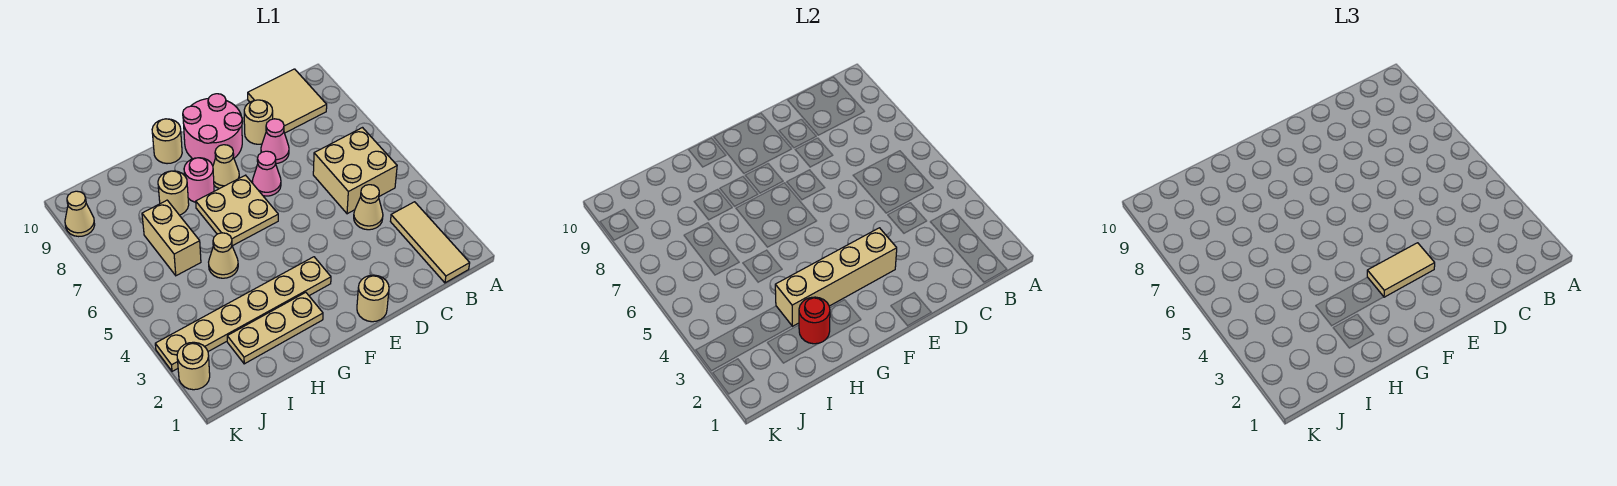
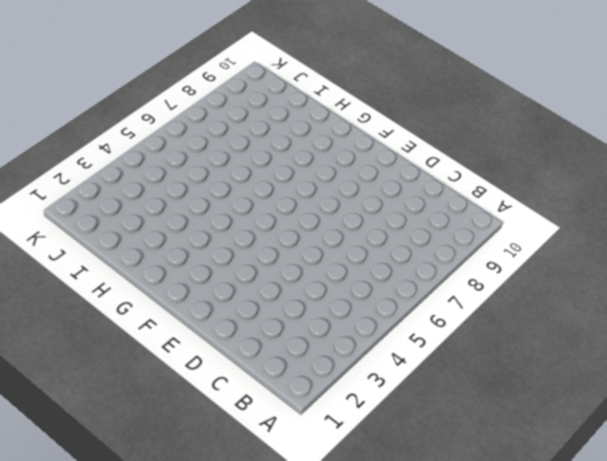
none -> tan tile B1:B3 level 1
none -> tan brick B5:C6 level 1
none -> tan tile B9:C10 level 1

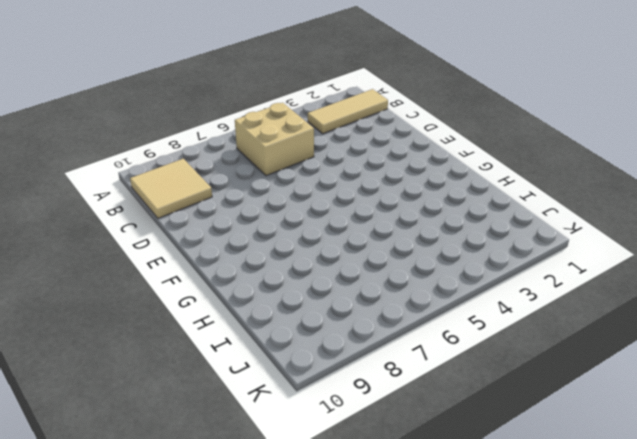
none -> tan cone C4 level 1
none -> pink cone D8 level 1
none -> tan round brick D9 level 1

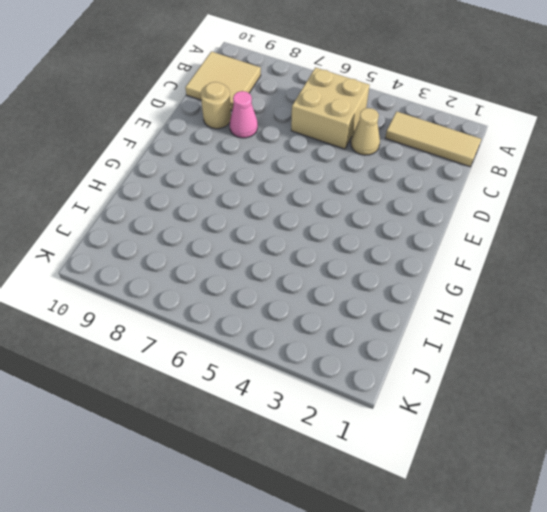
none -> tan round brick E1 level 1
none -> pink cone E7 level 1
none -> pink round brick E9:F10 level 1

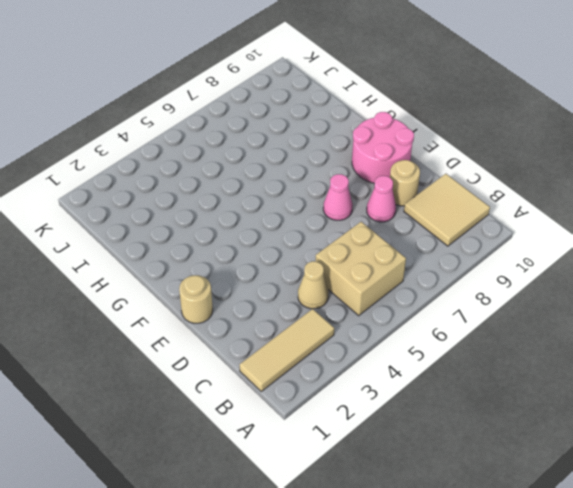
none -> tan plate F3:K3 level 1
none -> tan plate F6:G7 level 1
none -> tan cone F8 level 1

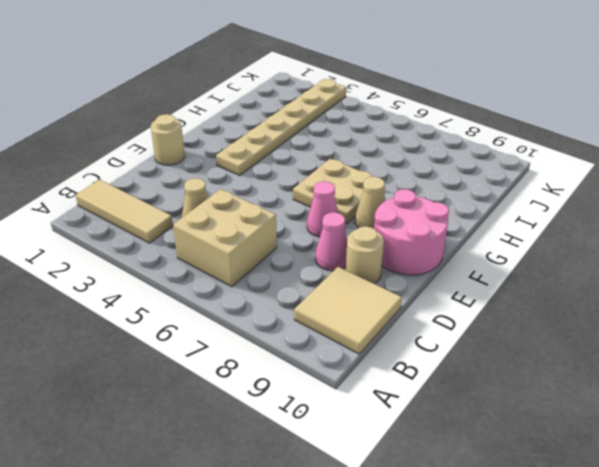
none -> tan plate G2:I2 level 1
none -> pink round brick G8 level 1
none -> tan round brick G10 level 1

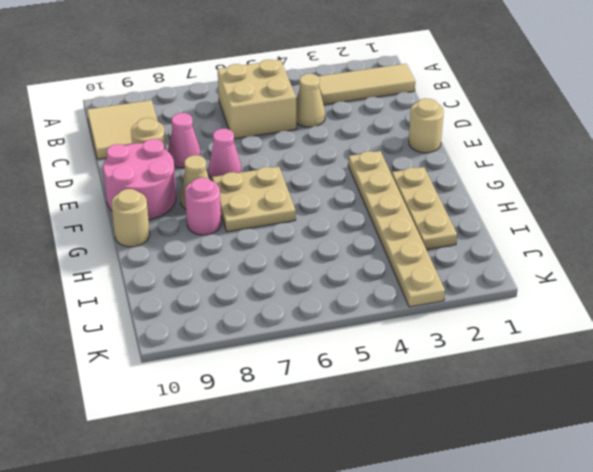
none -> tan cone H5 level 1
none -> tan round brick H8 level 1
none -> tan brick I6:I7 level 1

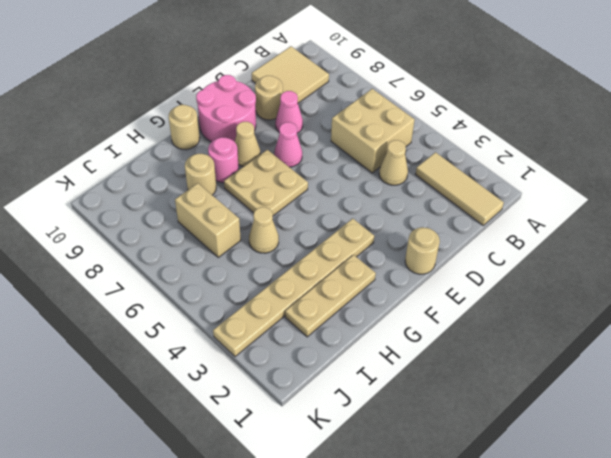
none -> tan round brick K2 level 1
none -> tan cone K9 level 1
none -> tan brick E3:H3 level 2

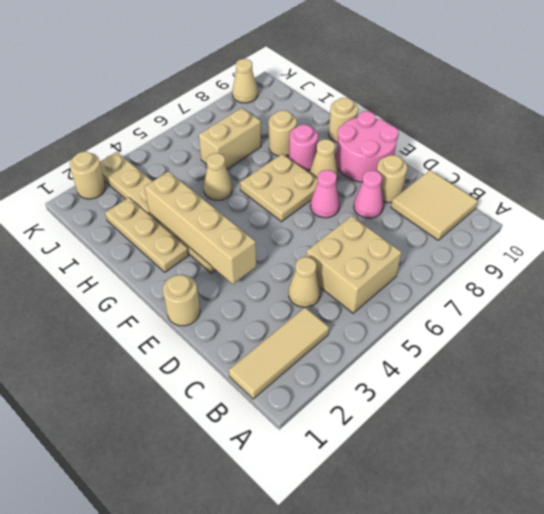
none -> red round brick H2 level 2
none -> tan tile E3:F3 level 3

